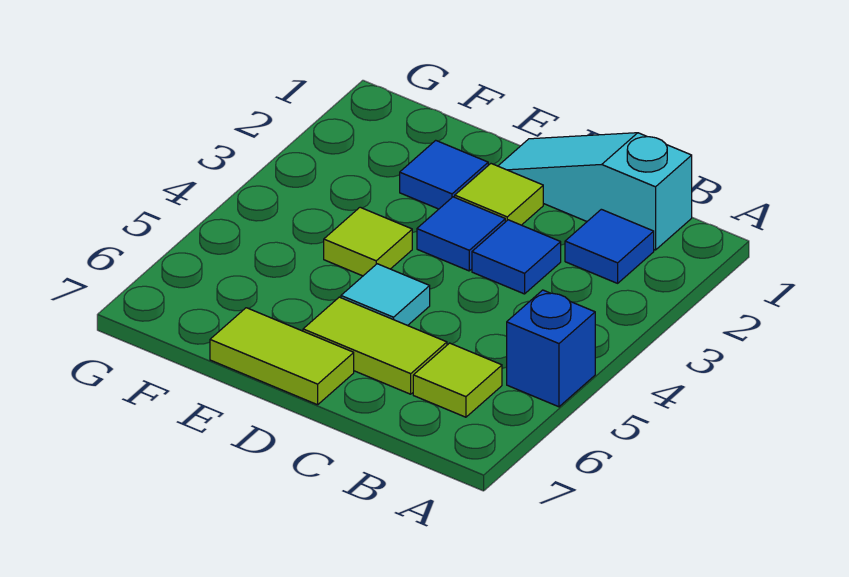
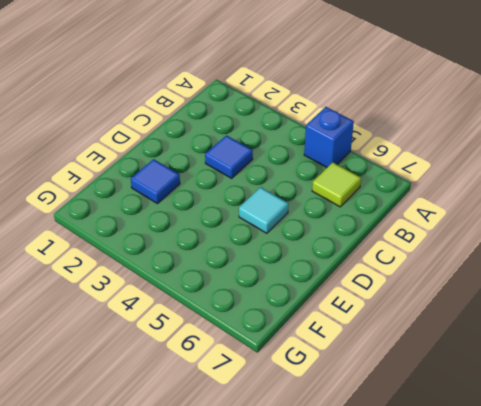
none -> cyan slope B1:D1 level 1 top B
none -> blue tile B2 level 1
none -> lime tile C6:D6 level 1

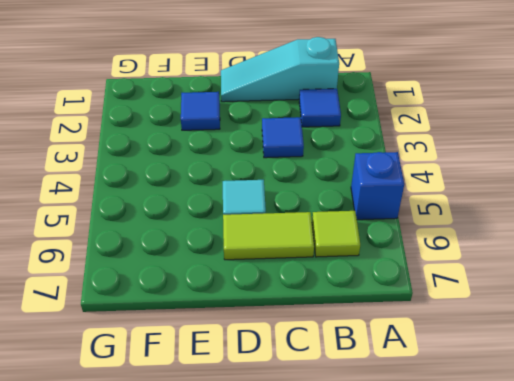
none -> lime tile D2 level 1
none -> blue tile D3 level 1
none -> lime tile D7:E7 level 1

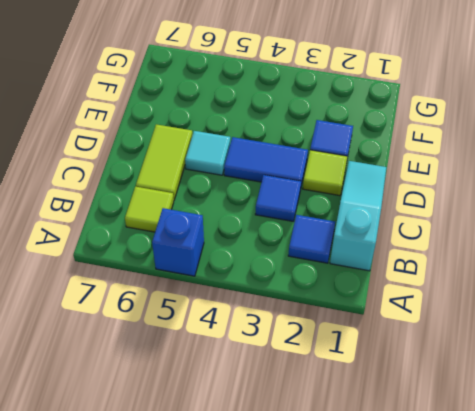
blue tile D3:D4 level 1 -> blue tile D3 level 1
none -> lime tile D7:E7 level 1
none -> lime tile E4 level 1

